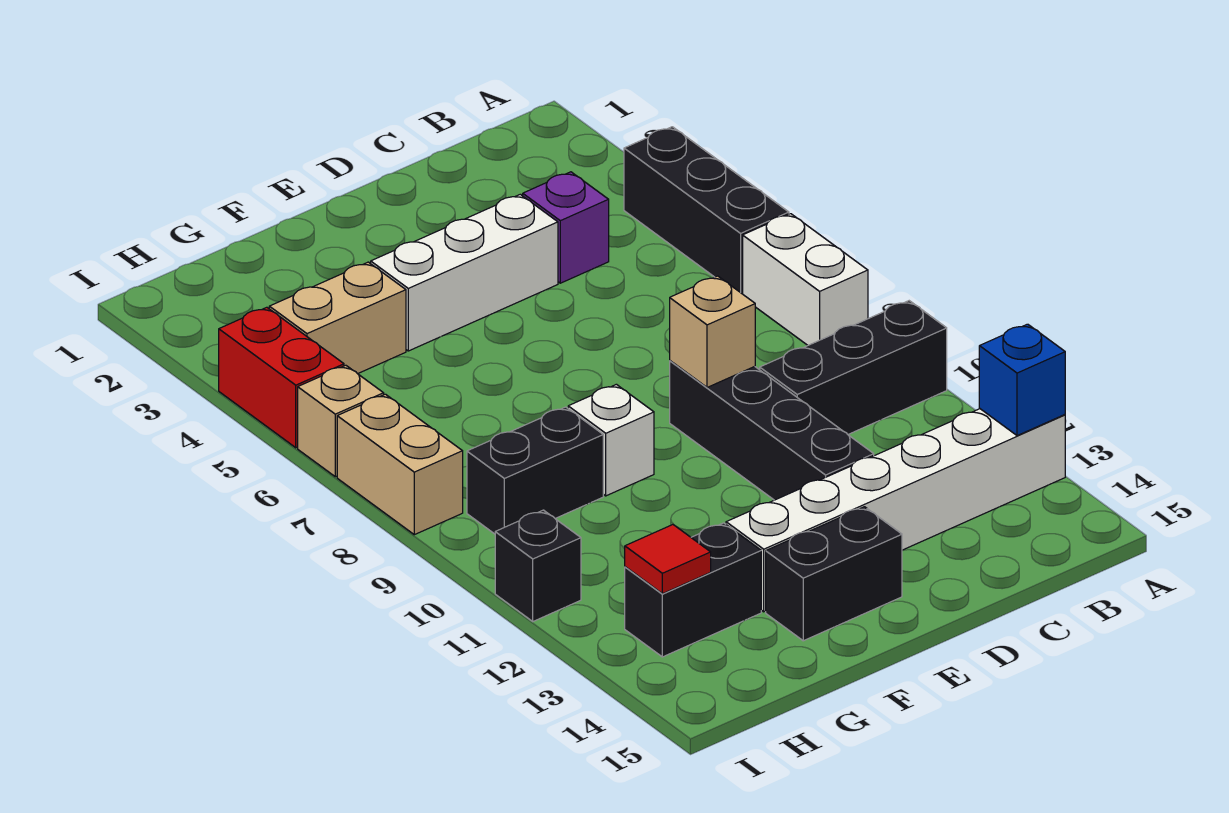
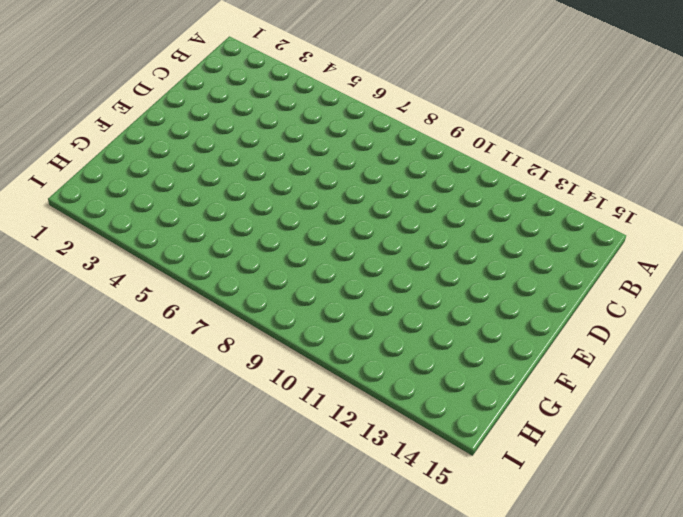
none -> black brick A4:A6 level 1
none -> white brick A7:A8 level 1
none -> black brick A10:C10 level 1

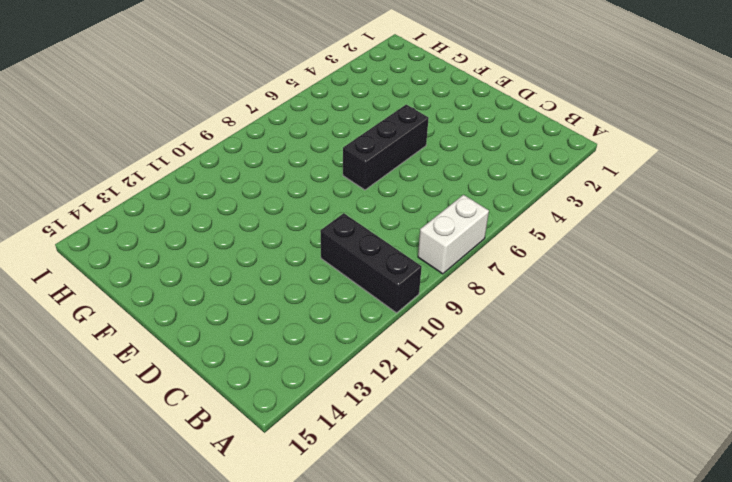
black brick E5:E7 level 1 -> black brick A4:A6 level 1
none -> white brick A13:F13 level 1
none -> purple brick C4 level 1
none -> white brick D4:F4 level 1

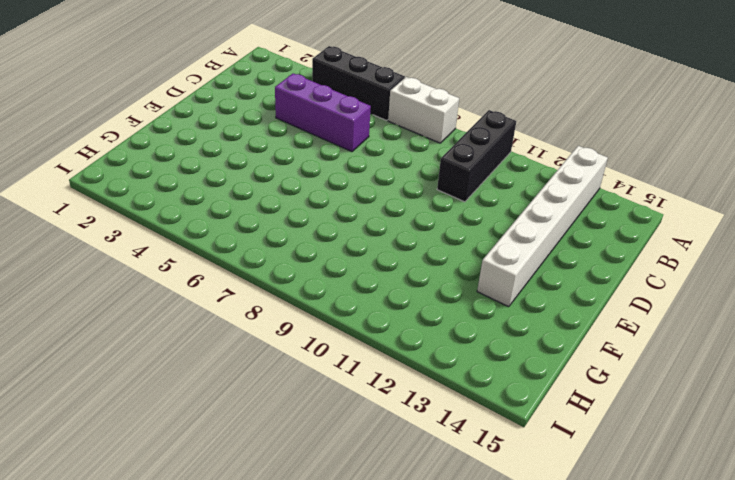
purple brick C4:C6 level 1 -> purple brick C4 level 1
none -> white brick D4:F4 level 1
none -> black brick D9:D12 level 1
none -> black brick E14:F14 level 1

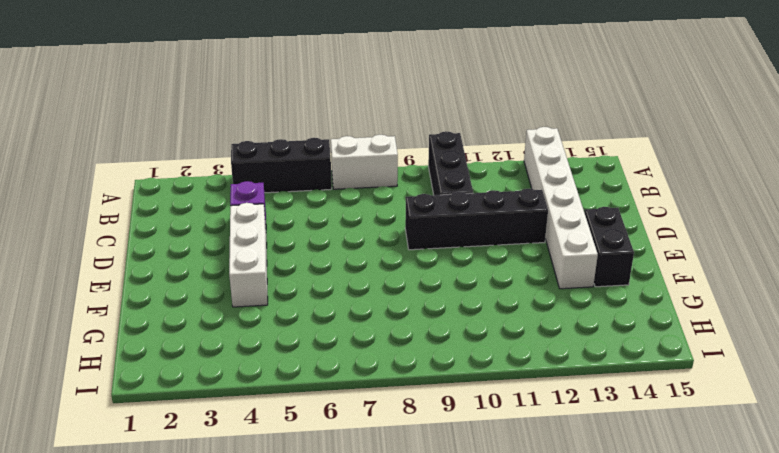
none -> white brick F9 level 1
none -> tan brick G4:H4 level 1
none -> black brick G9:H9 level 1

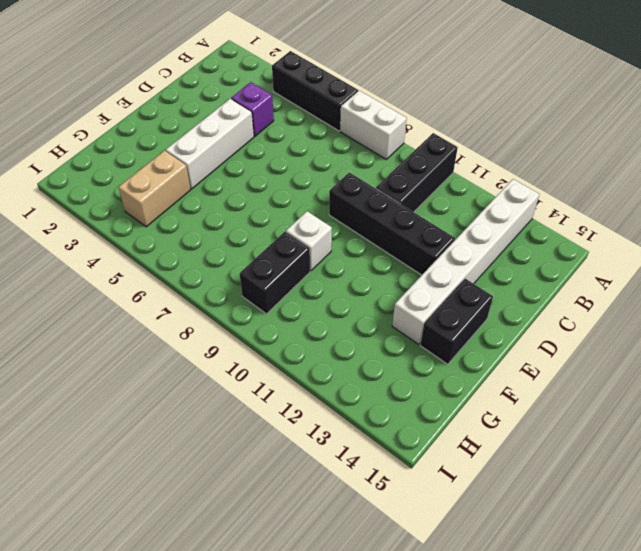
none -> black brick G13:H13 level 1
none -> red brick I4:I5 level 1
none -> tan brick I6 level 1

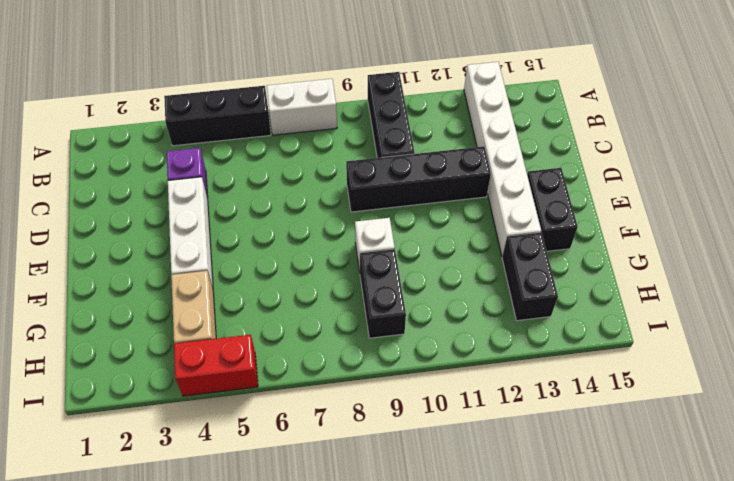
none -> tan brick I6 level 1
none -> tan brick I7:I8 level 1
none -> black brick I11 level 1

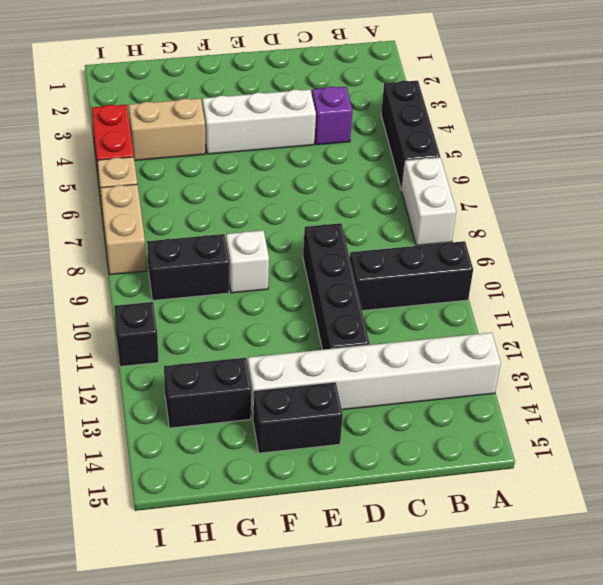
none -> blue brick A13 level 2
none -> tan brick D9 level 2
none -> red tile H13 level 2

